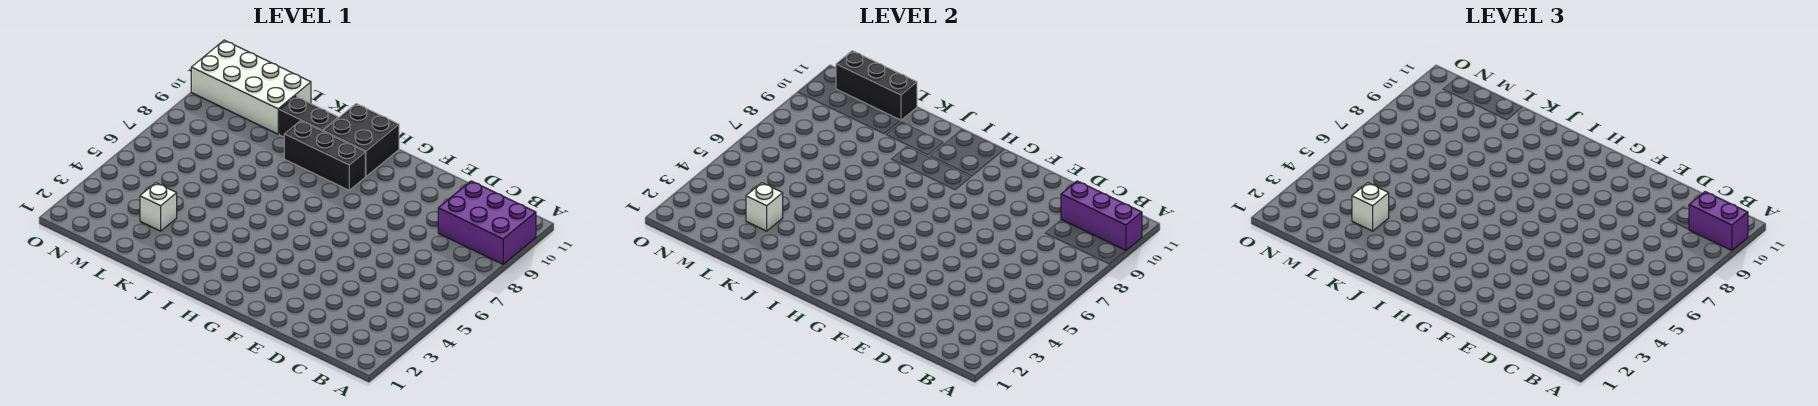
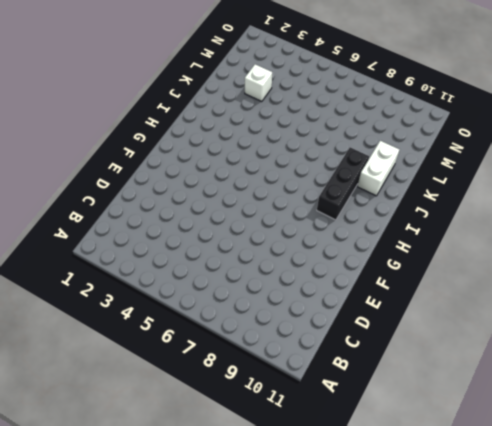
white brick J10:K10 level 1 -> black brick J10:K10 level 1
none -> purple brick A9:C10 level 1
none -> black brick H10:I11 level 1

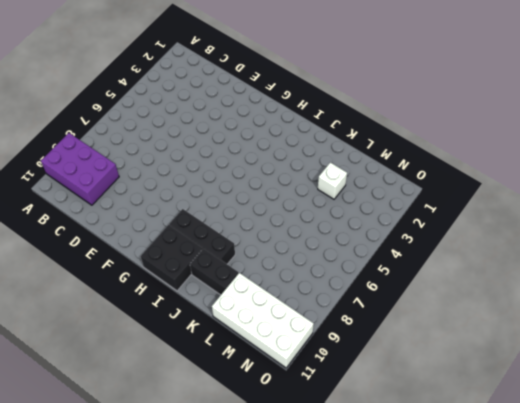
none -> purple brick A10:C10 level 2
none -> white brick L3 level 2

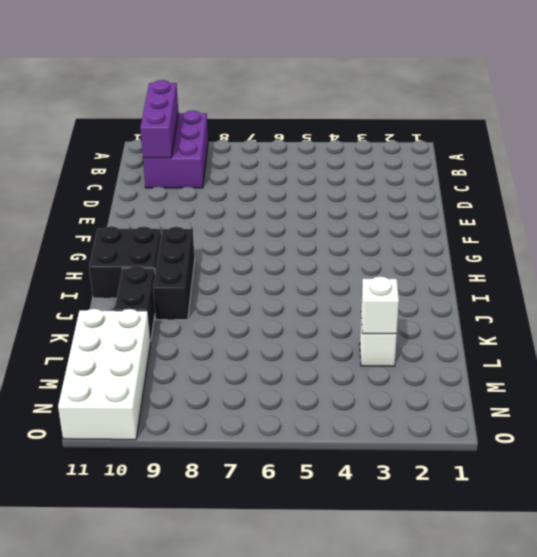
none -> black brick L11:N11 level 2
none -> purple brick A10:B10 level 3

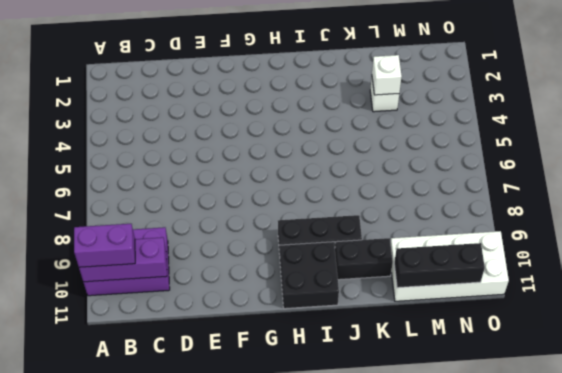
none -> white brick L3 level 3

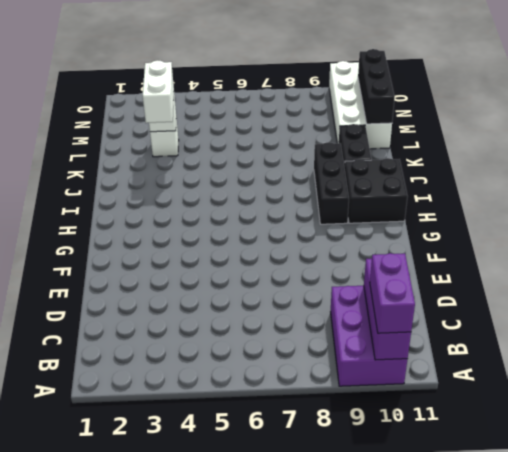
white brick K3:L3 level 3 -> white brick L3 level 3

